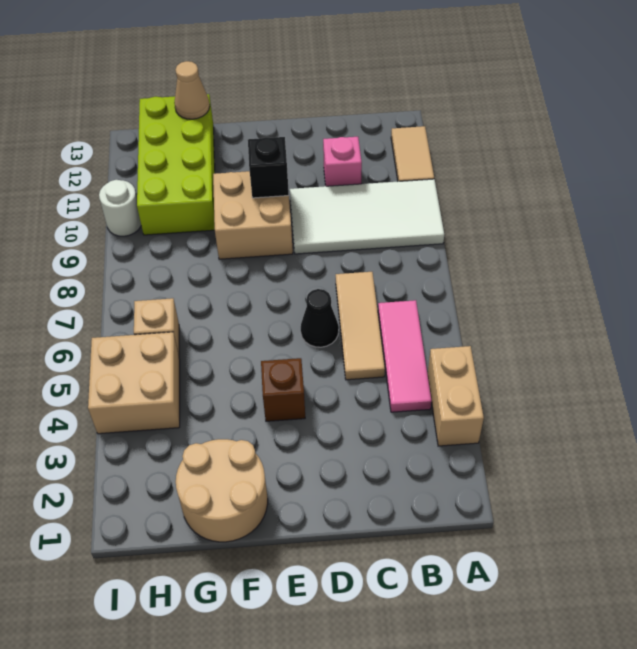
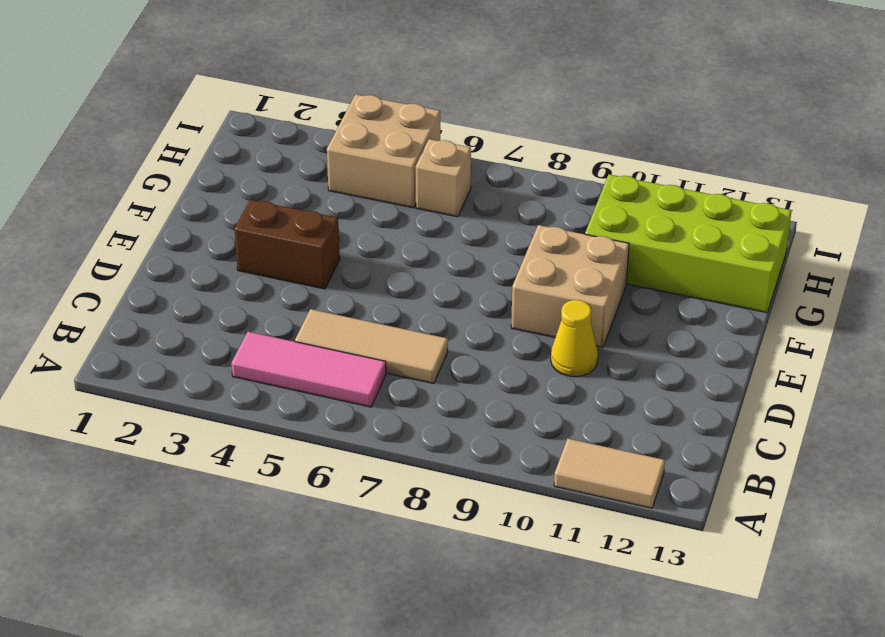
yellow cone D10 level 1 -> white tile A9:D10 level 1
brown brick E3:E4 level 1 -> brown brick E4 level 1
none -> tan brick A3:A4 level 1
none -> pink brick C11 level 1
none -> black cone D6 level 1

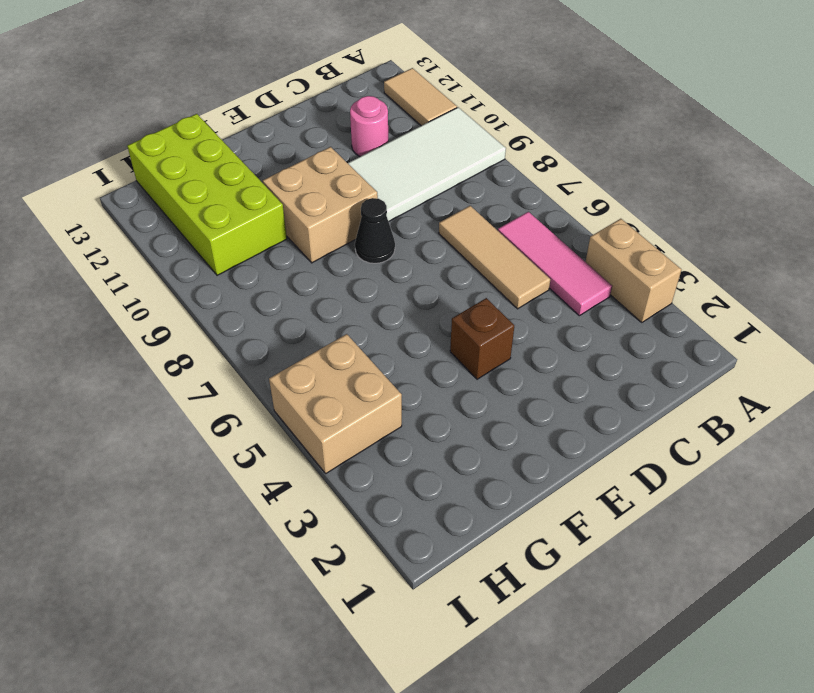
pink round brick C11 level 1 -> pink brick C11 level 1
black cone E8 level 1 -> black cone D6 level 1
none -> tan round brick F1:G2 level 1
none -> tan brick H6 level 1
none -> white round brick I10 level 1

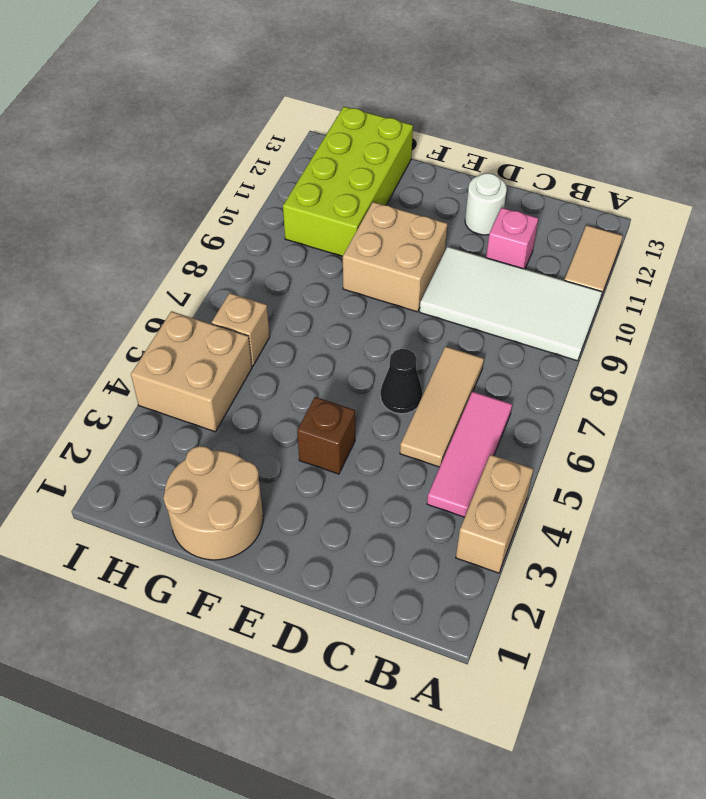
white round brick D12 level 1 -> white round brick I10 level 1
none -> black brick E10 level 2
none -> tan cone G13 level 2

